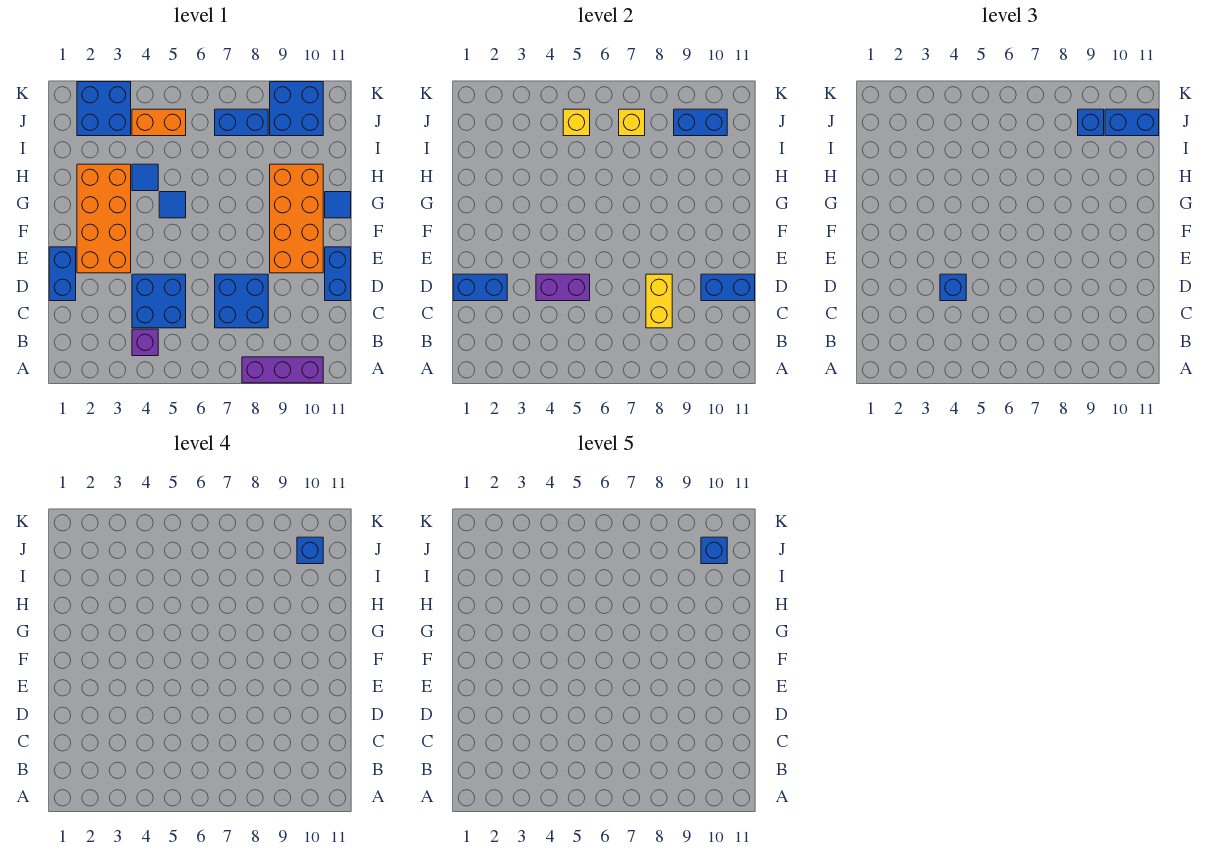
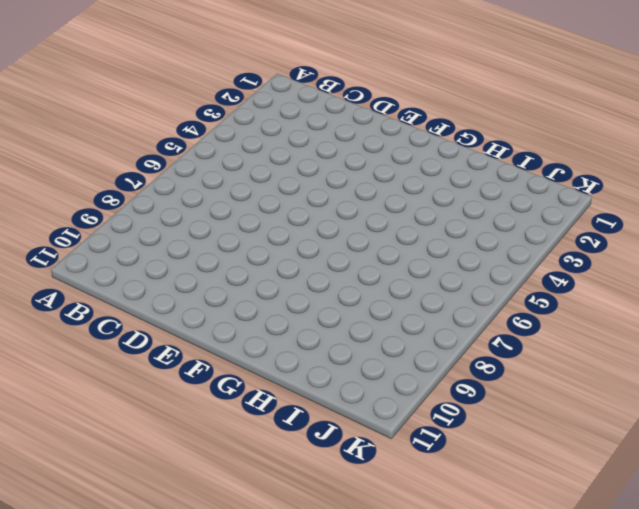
none -> purple brick A8:A10 level 1
none -> purple brick B4 level 1
none -> blue brick C4:D5 level 1

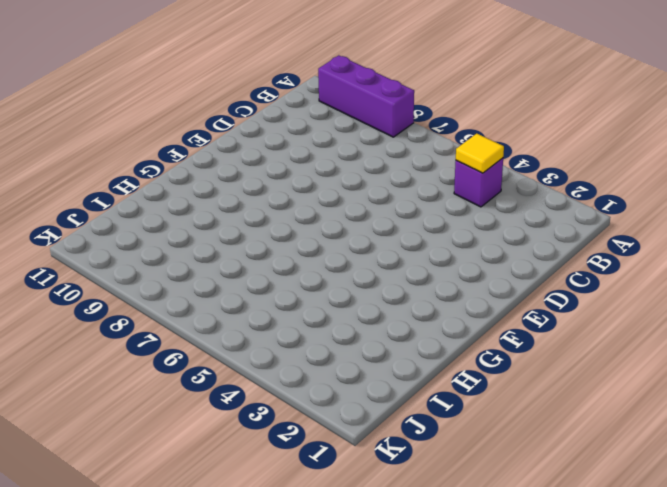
yellow tile B4 level 2 -> none
none -> blue brick C4:D5 level 1
none -> blue brick C7:D8 level 1
none -> blue brick D1:E1 level 1

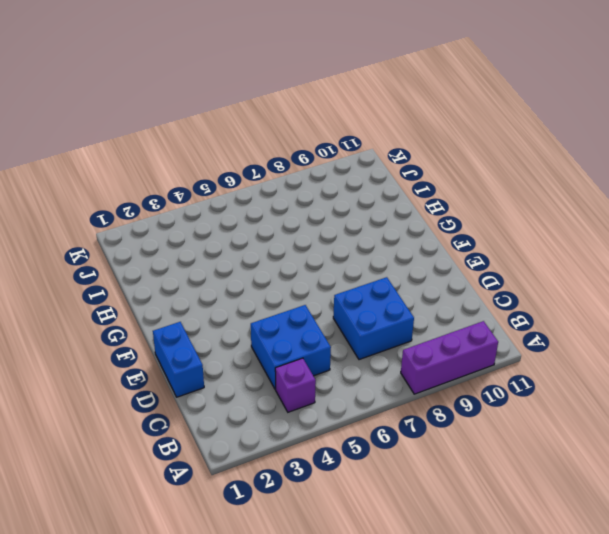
none -> blue brick D11:E11 level 1
none -> orange brick E2:H3 level 1
none -> orange brick E9:H10 level 1

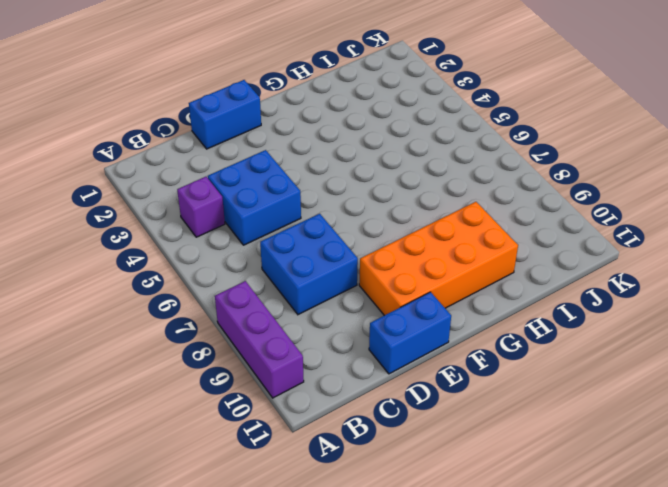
none -> orange brick E2:H3 level 1
none -> blue tile G5 level 1
none -> blue tile G11 level 1

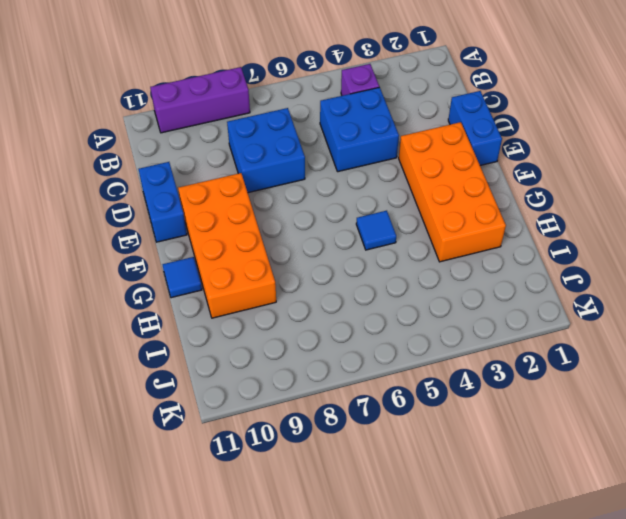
none -> blue tile H4 level 1
none -> blue brick J2:K3 level 1
none -> orange brick J4:J5 level 1

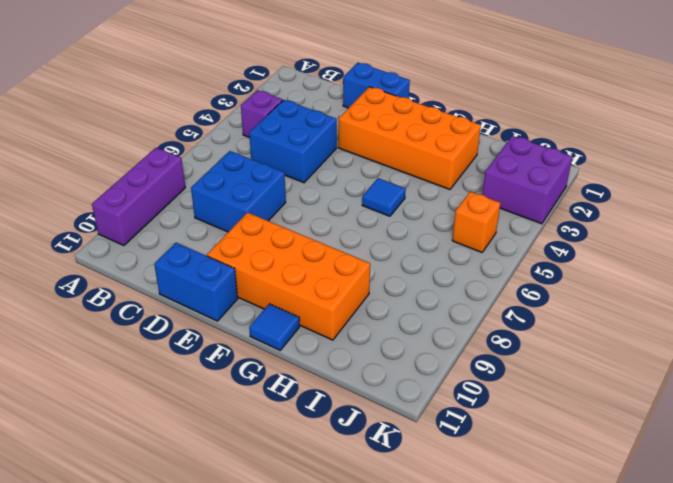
purple brick J2:K3 level 1 -> blue brick J2:K3 level 1
orange brick J5 level 1 -> orange brick J4:J5 level 1
none -> blue tile H4 level 1
none -> blue brick J7:J8 level 1
none -> blue brick J9:K10 level 1

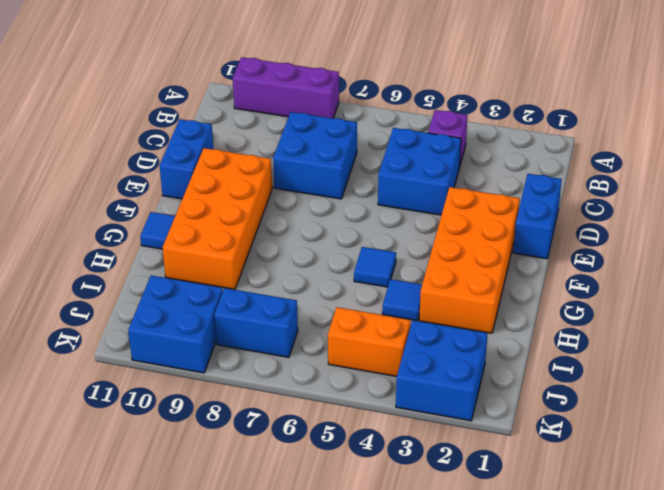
none -> yellow brick C8:D8 level 2
none -> blue brick D1:D2 level 2
none -> purple brick D4:D5 level 2

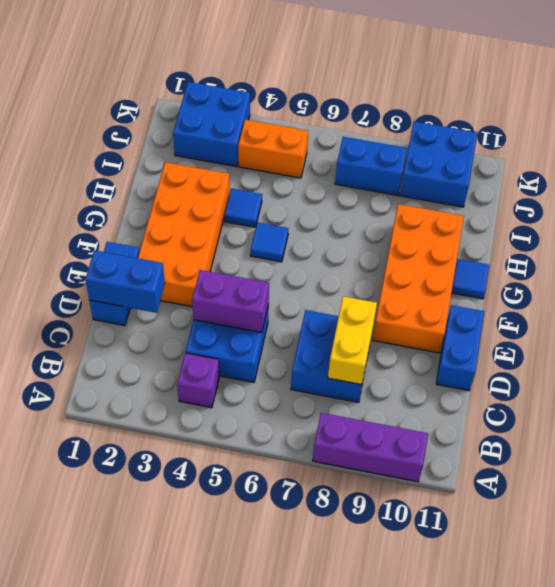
none -> blue brick D10:D11 level 2
none -> yellow brick J5 level 2
none -> yellow brick J7 level 2

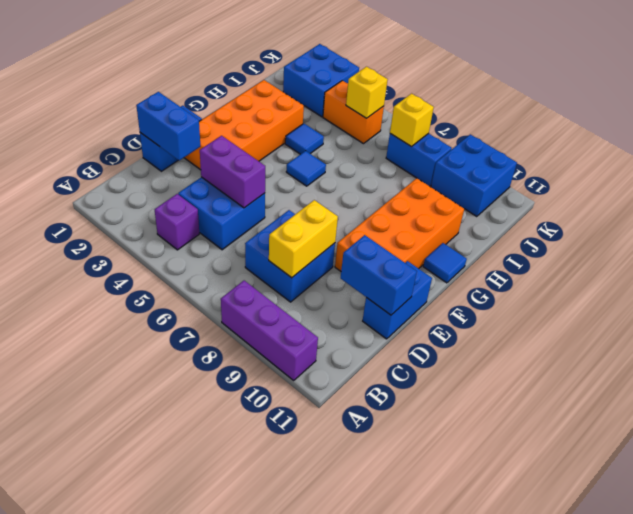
none -> blue brick J9:J10 level 2
none -> blue brick D4 level 3
none -> blue brick J9 level 3

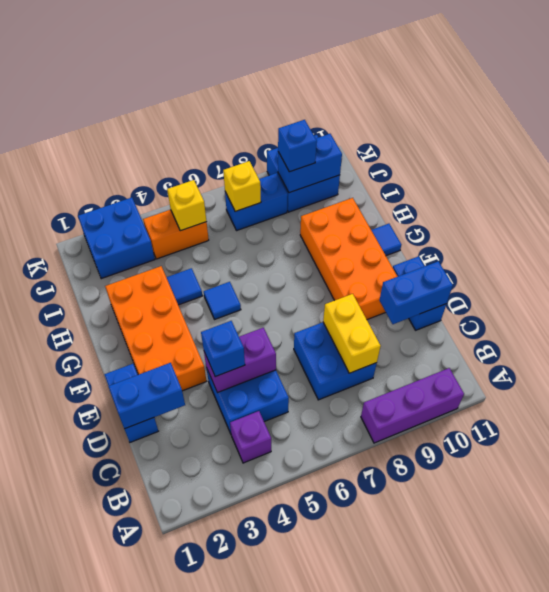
none -> blue brick J10:J11 level 3
none -> blue brick J10 level 4
none -> blue brick J10 level 5

